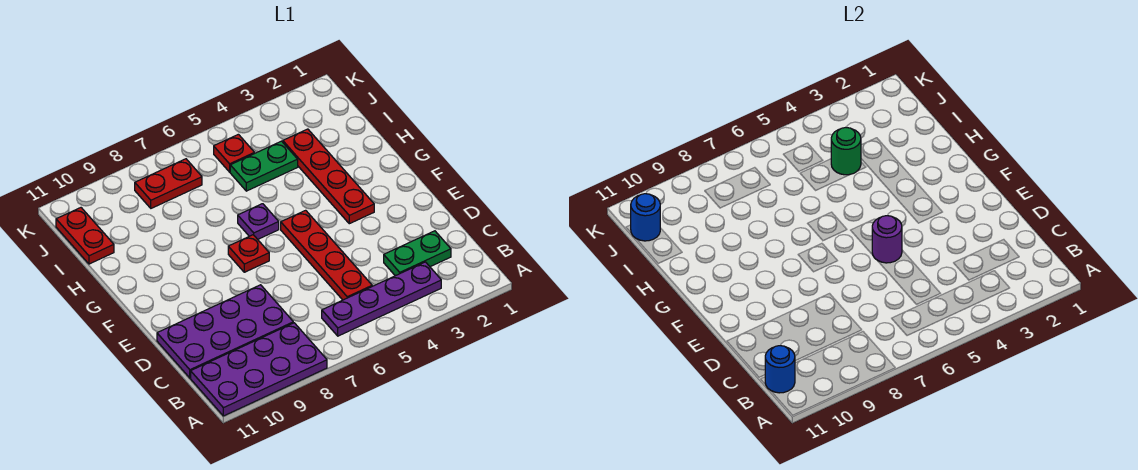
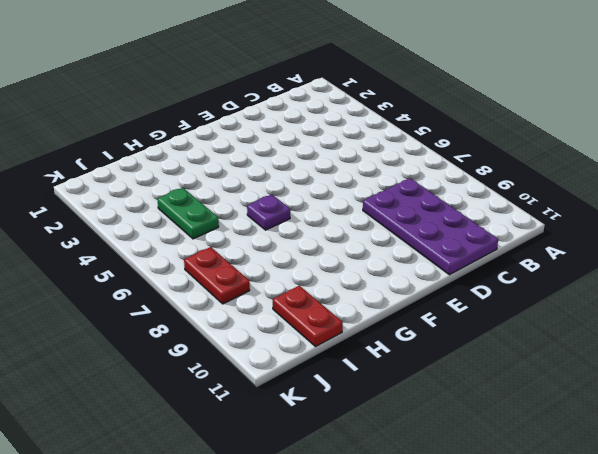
red plate I10:I11 level 1 -> red plate I11:J11 level 1
none -> purple plate A8:B11 level 1
none -> purple plate B3:B6 level 1
none -> green plate C2:C3 level 1

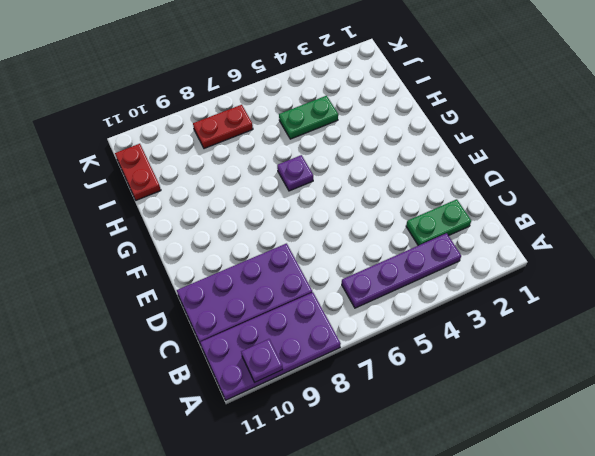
purple plate A10 level 2 -> none
none -> red plate C5:F5 level 1
none -> red plate F3:I3 level 1
none -> red plate F7 level 1

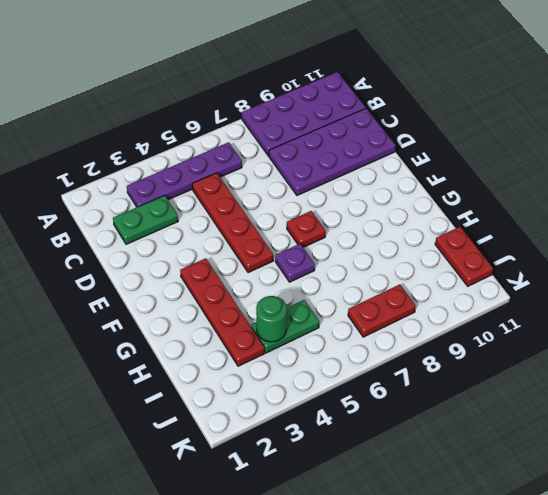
none -> red plate J5 level 1
none -> blue round brick B11 level 2
none -> purple round brick E5 level 2

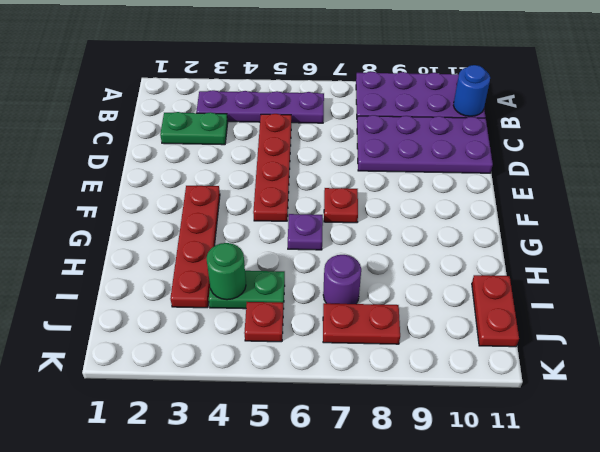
purple round brick I7 level 1 -> purple round brick E5 level 2
none -> blue round brick J11 level 2

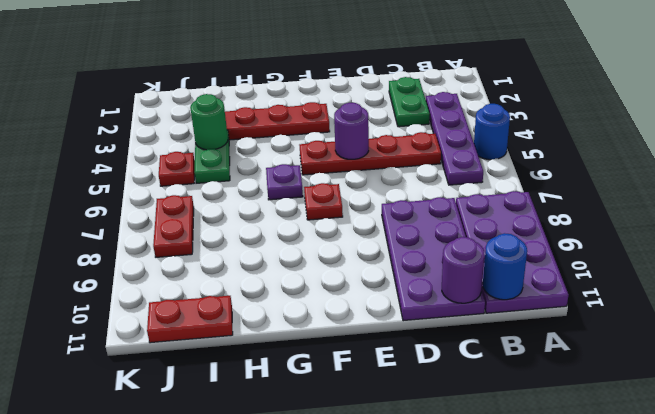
blue round brick A5 level 1 -> blue round brick J11 level 2
purple round brick C11 level 2 -> none

